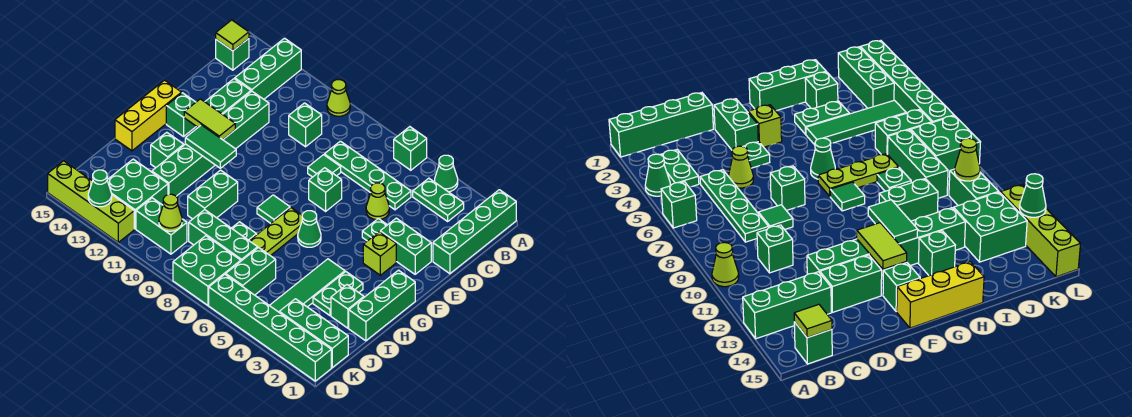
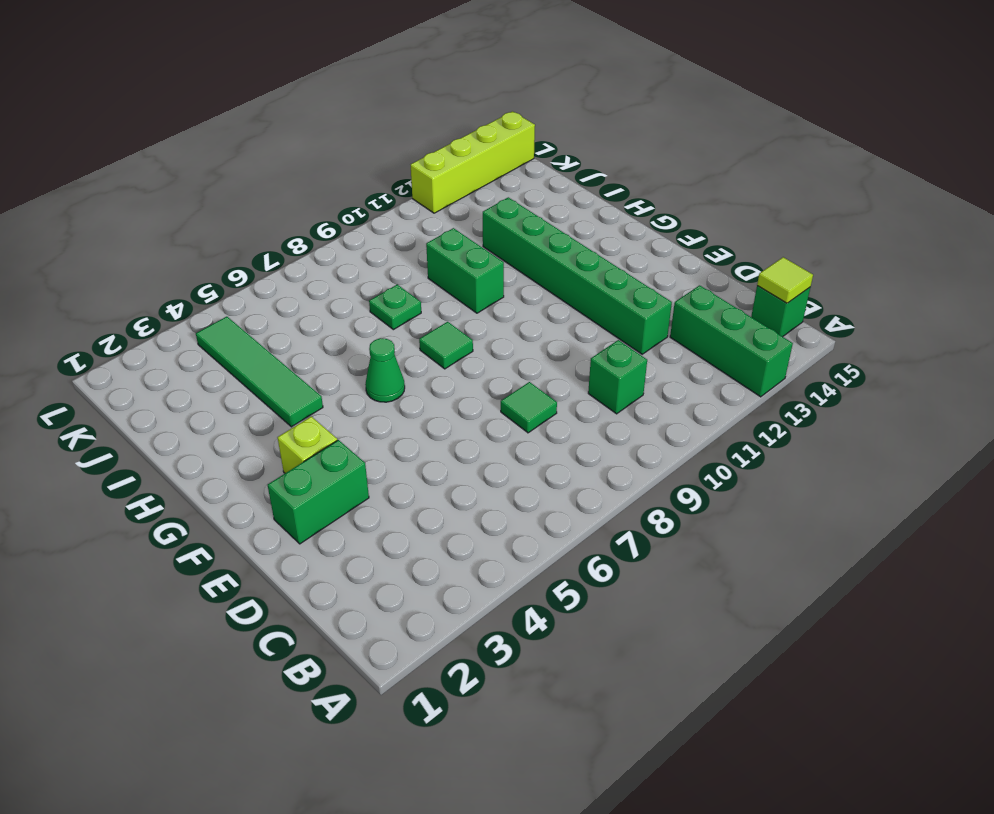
none -> green brick A1:D1 level 1
none -> green cone A4 level 1
none -> green brick A6 level 1
none -> lime cone A10 level 1

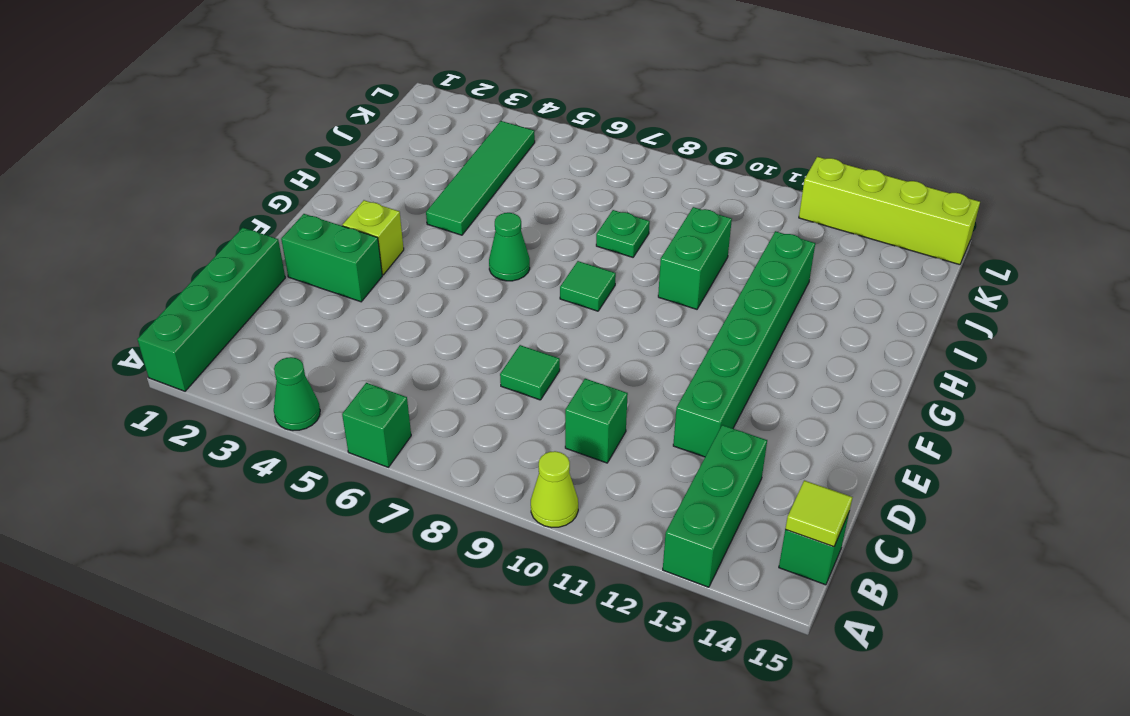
none -> green plate B3:B4 level 1
none -> green plate C5:C8 level 1
none -> lime cone D5 level 1
none -> green brick D13:E13 level 1

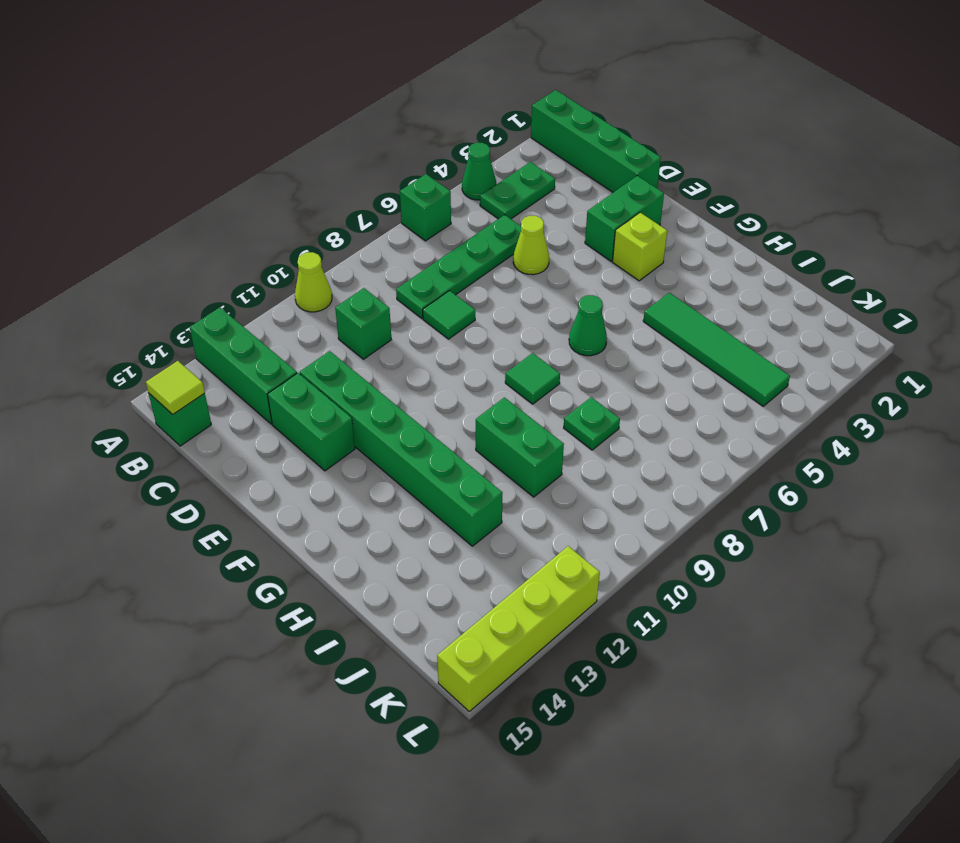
none -> green plate E4 level 1
none -> green brick E7 level 1
none -> green brick F14 level 1
none -> yellow brick F15:H15 level 1

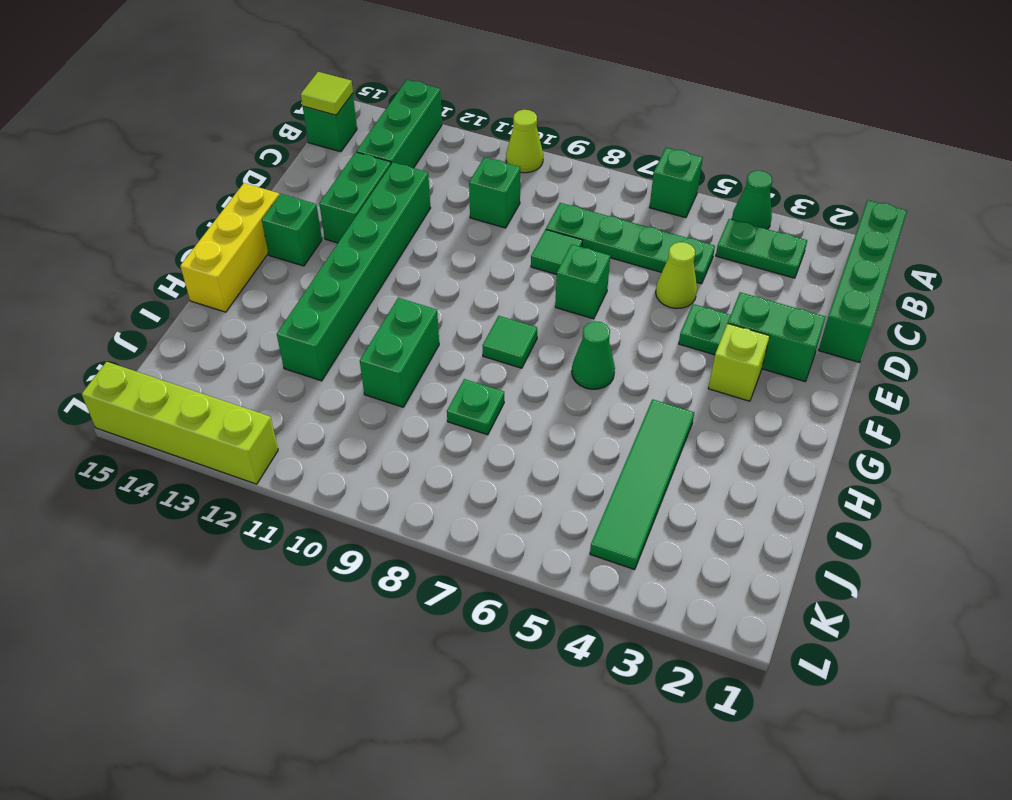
none -> green brick G1:I1 level 1
none -> lime plate G7:I7 level 1
none -> green plate H3:I3 level 1
none -> green brick H13 level 1

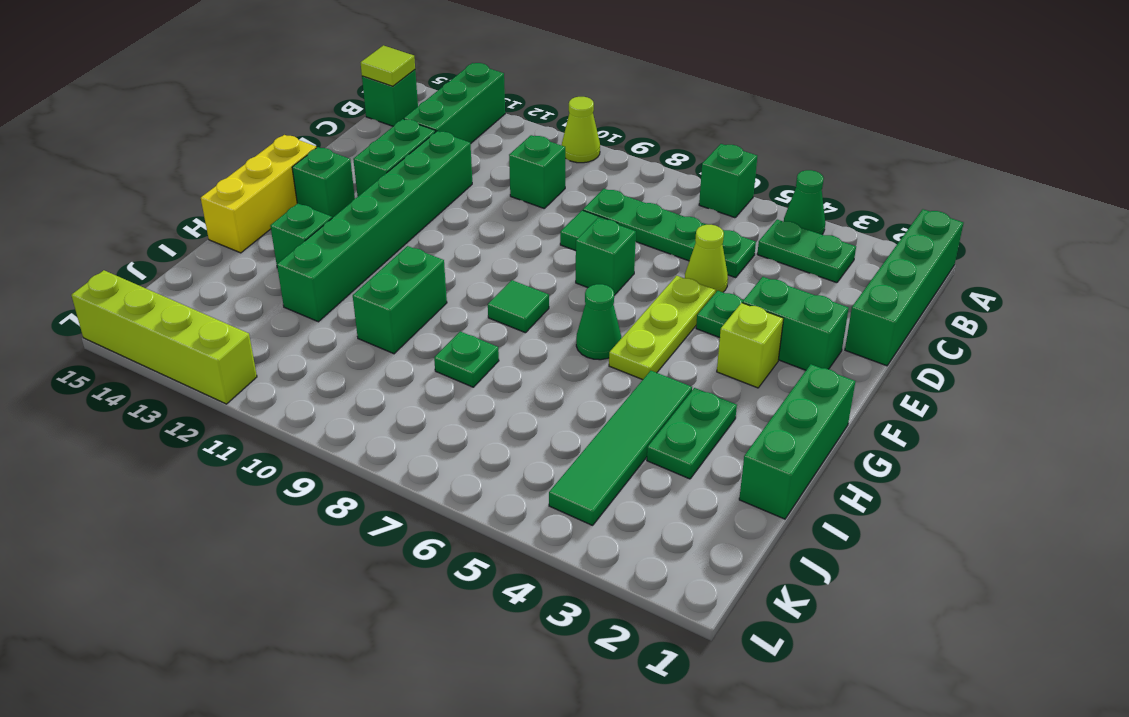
lime plate E5:G5 level 1 -> lime plate G7:I7 level 1
none -> green brick I2 level 1
none -> green brick J6:K6 level 1
none -> green brick J7:J9 level 1
none -> green brick J12:K13 level 1

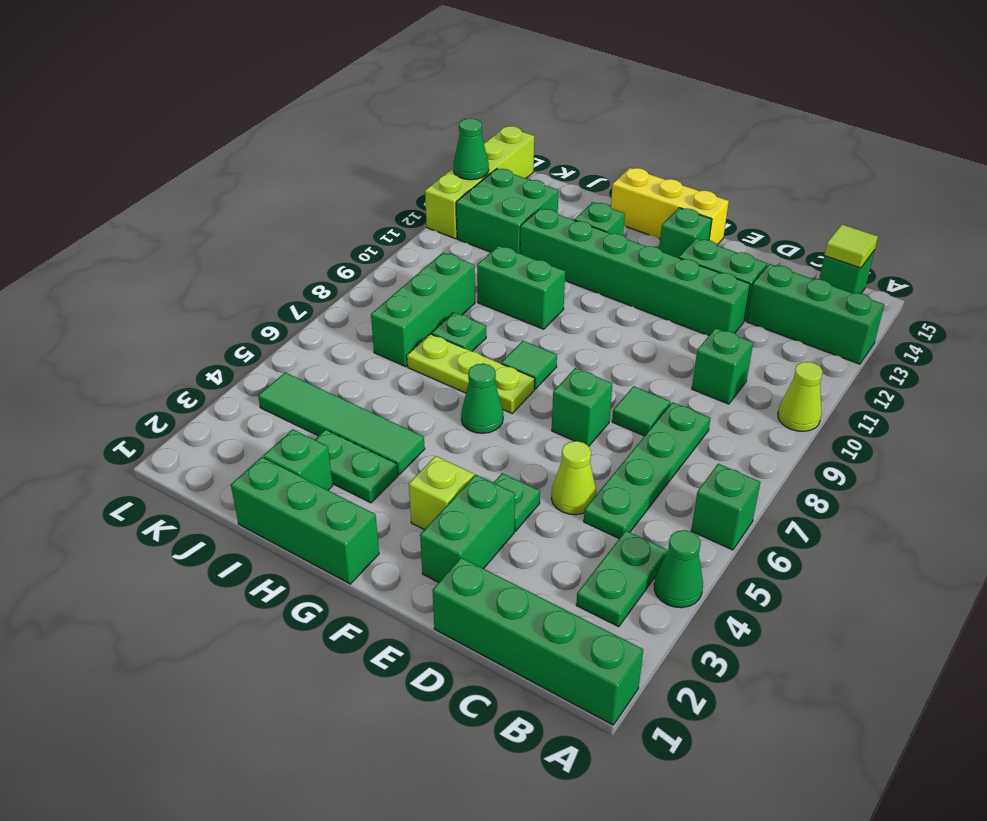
none -> green brick J6:K6 level 1
none -> green brick K1:K3 level 1
none -> green brick K7:L8 level 1
none -> green brick K10:K11 level 1

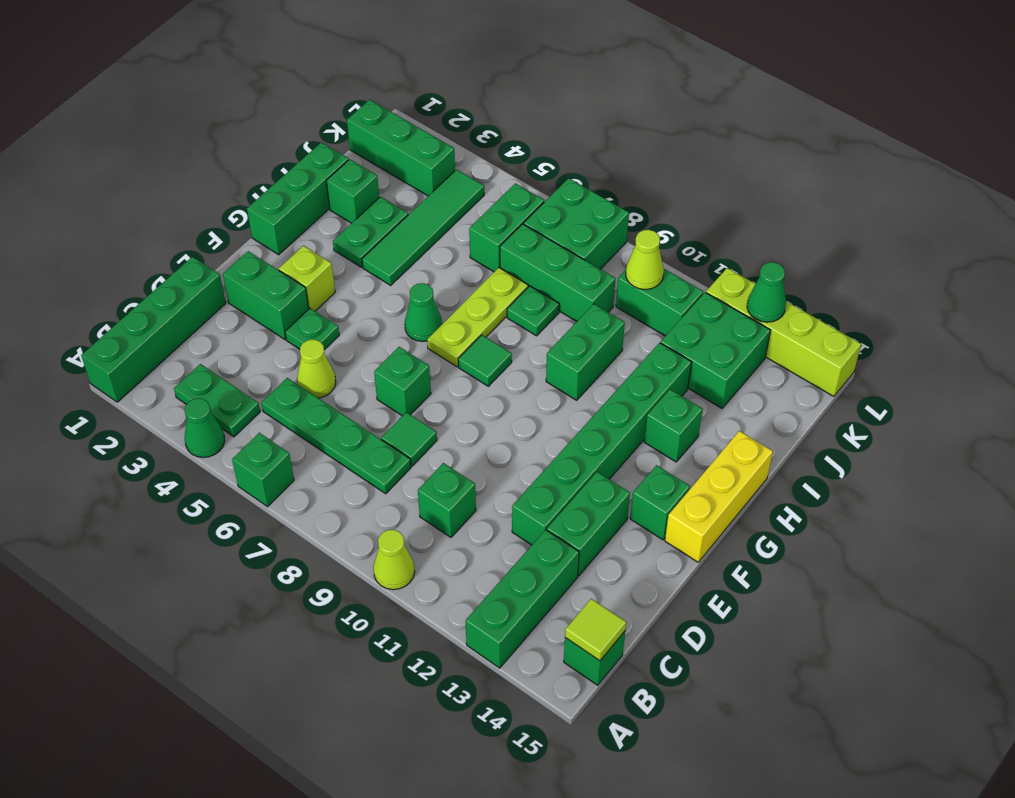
none -> green brick L1:L6 level 1
none -> lime tile F12:F13 level 2
none -> green tile G11:G12 level 2

